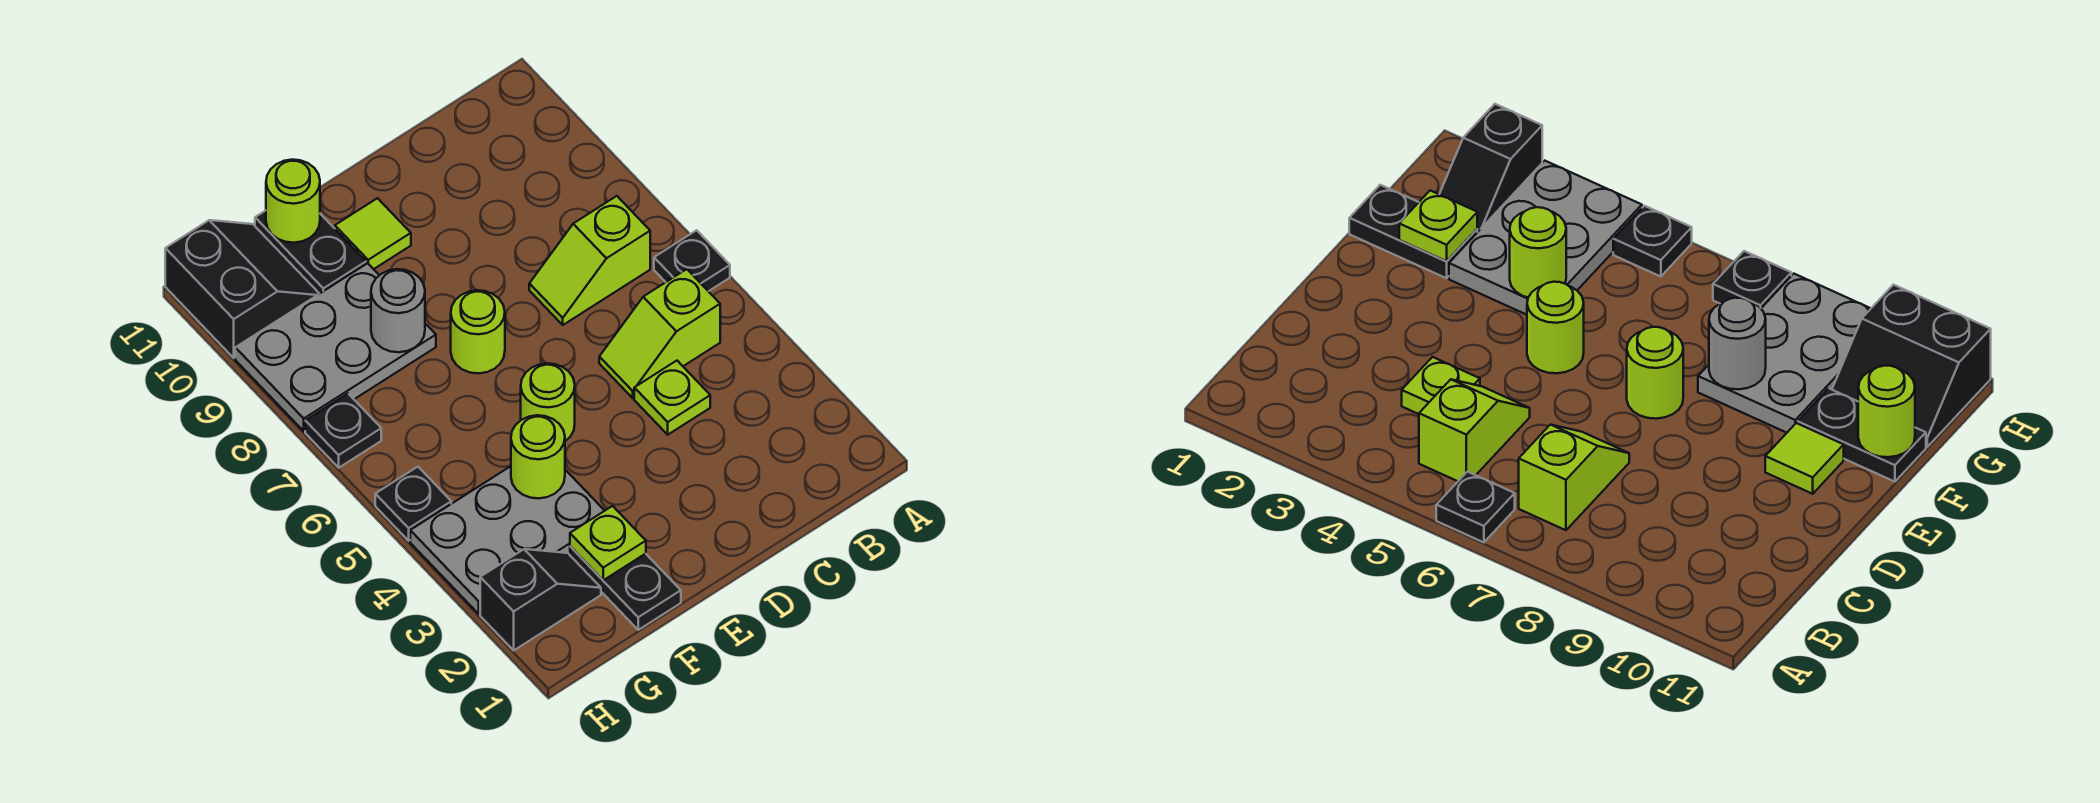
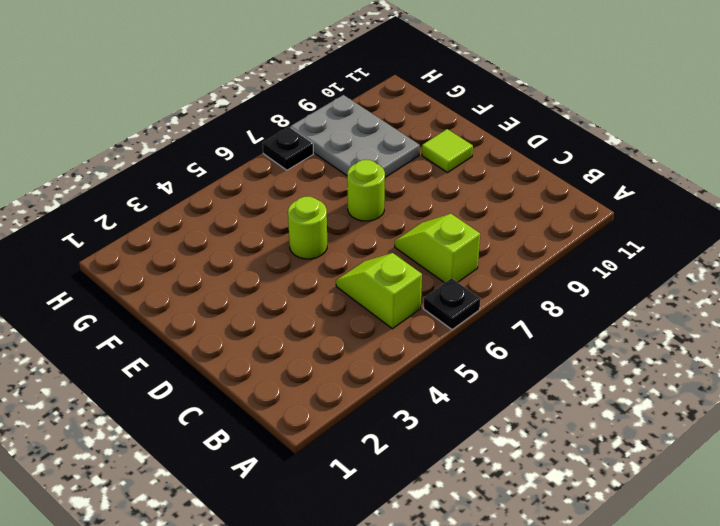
none -> lime plate C4 level 1
none -> black plate F1:F2 level 1
none -> grey plate F3:H4 level 1

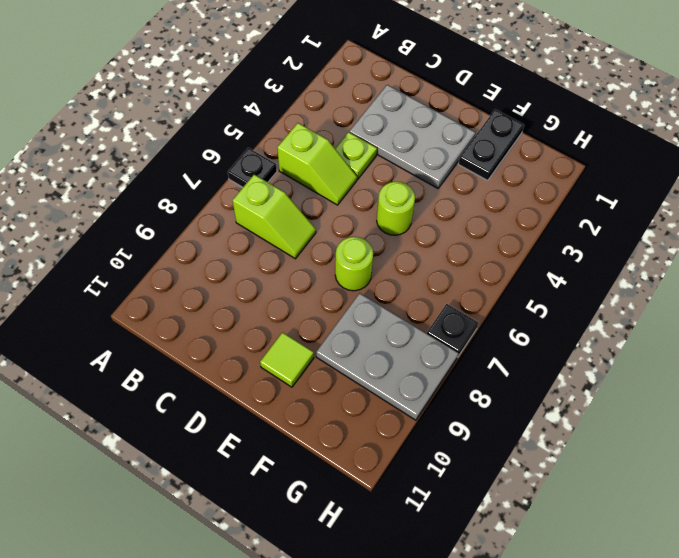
grey plate C2:E3 level 1 -> grey plate F3:H4 level 1
none -> black plate F10:F11 level 1
none -> black slope G2:H2 level 1 top H
none -> black slope G10:H11 level 1 top H

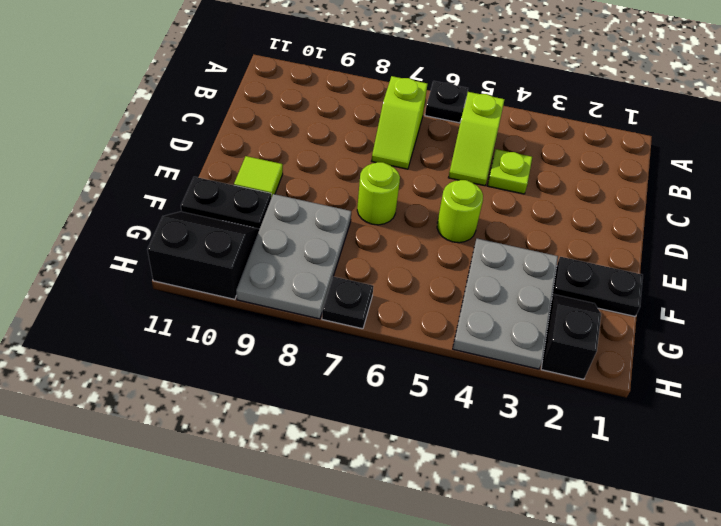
none -> black plate H5 level 1
none -> lime plate F2 level 2
none -> lime round brick F4 level 2

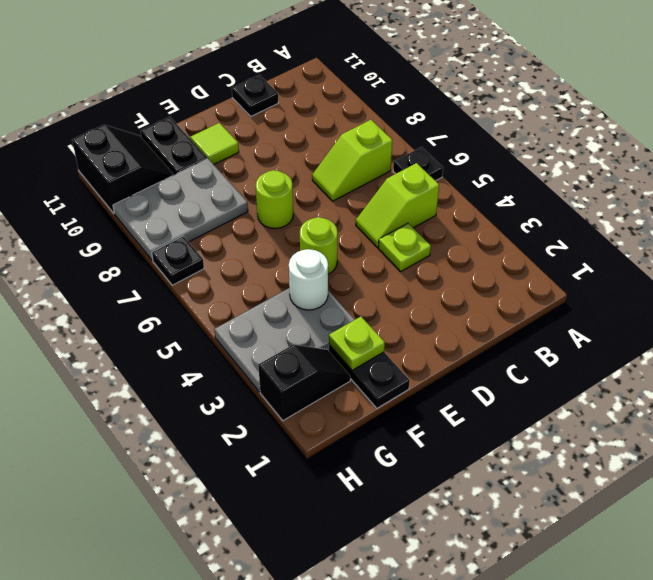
black plate C11 level 1 -> black plate H5 level 1
white round brick F4 level 2 -> lime round brick F4 level 2
none -> grey round brick F8 level 2
none -> lime round brick F11 level 2

